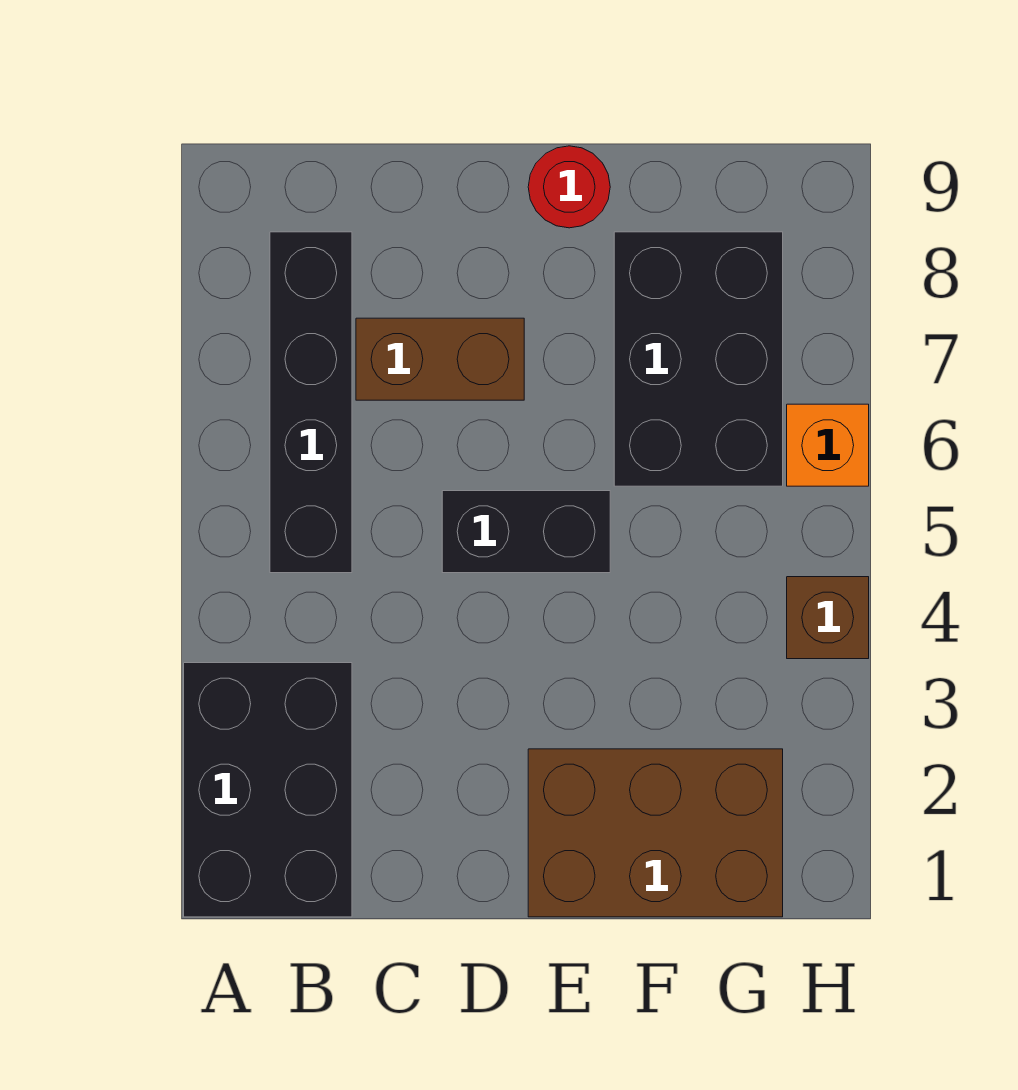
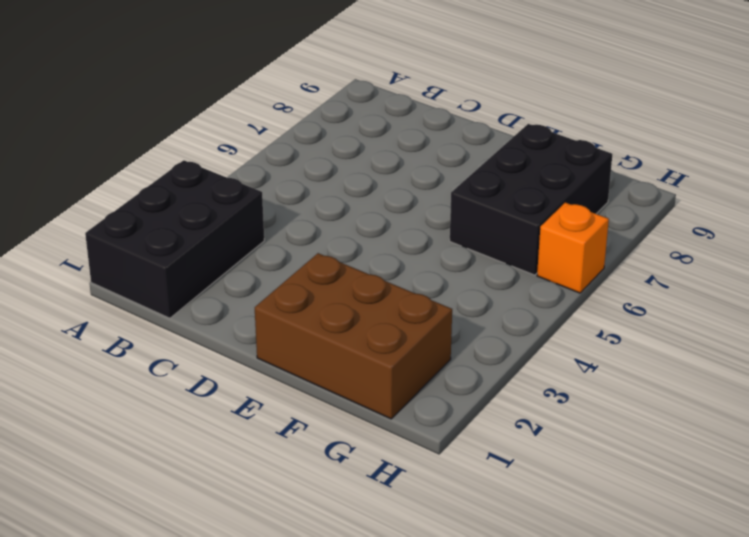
none -> black brick B5:B8 level 1
none -> brown brick C7:D7 level 1

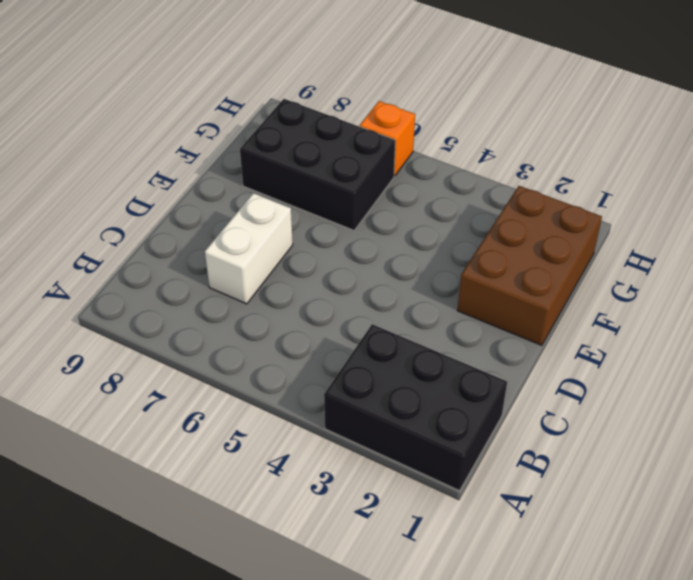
white brick C7:D7 level 1 -> brown brick C7:D7 level 1
none -> black brick B5:B8 level 1
none -> black brick D5:E5 level 1

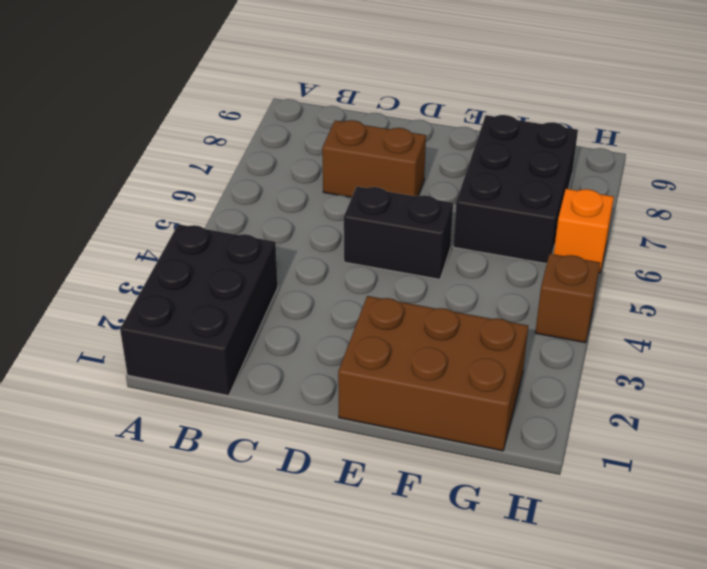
none -> black brick B5:B8 level 1
none -> red round brick E9 level 1

